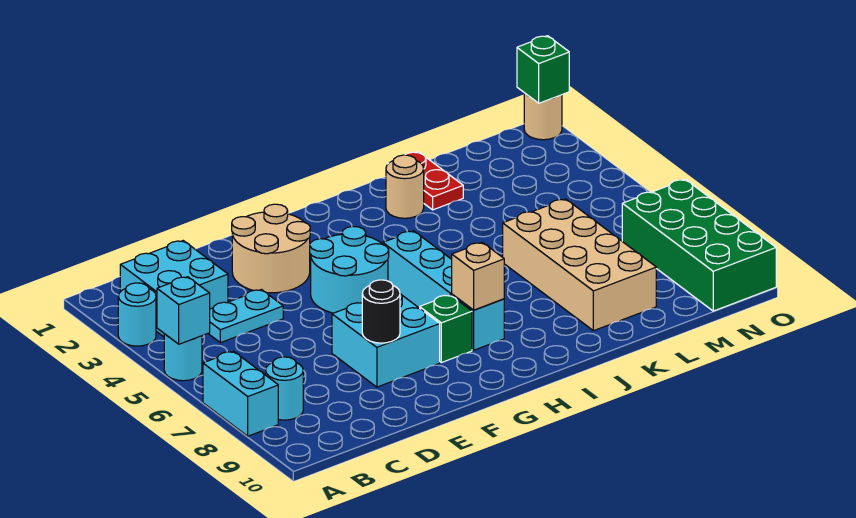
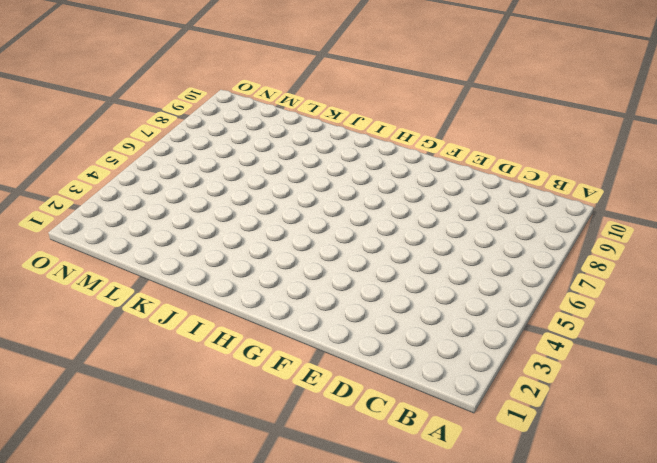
none -> cyan round brick A3 level 1
none -> cyan round brick A5 level 1
none -> cyan brick A7:A8 level 1

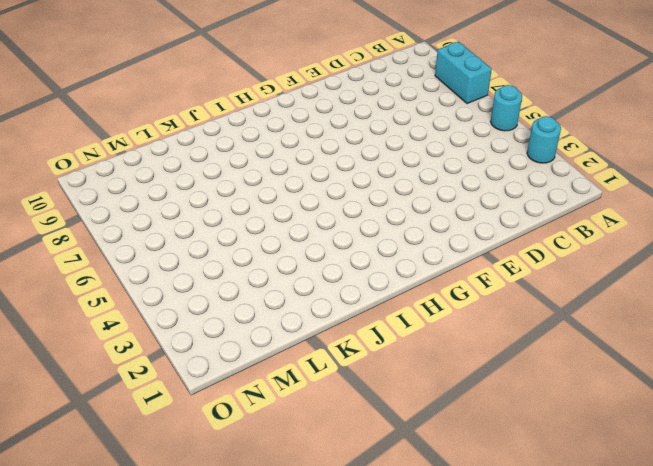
none -> cyan brick B2:C3 level 1
none -> cyan round brick B8 level 1
none -> cyan plate C4:D4 level 1

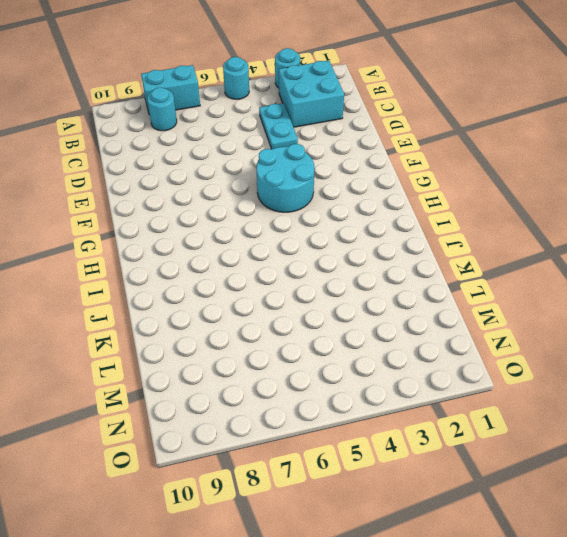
none -> tan round brick E2:F3 level 1
none -> cyan brick E7:F8 level 1
none -> green brick G8 level 1

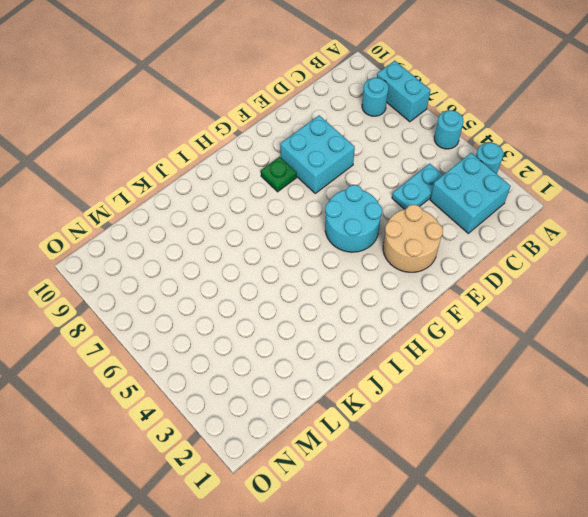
green plate G8 level 1 -> green brick G8 level 1
none -> cyan brick H5:H8 level 1
none -> tan round brick J2 level 1
none -> red plate K1:K2 level 1

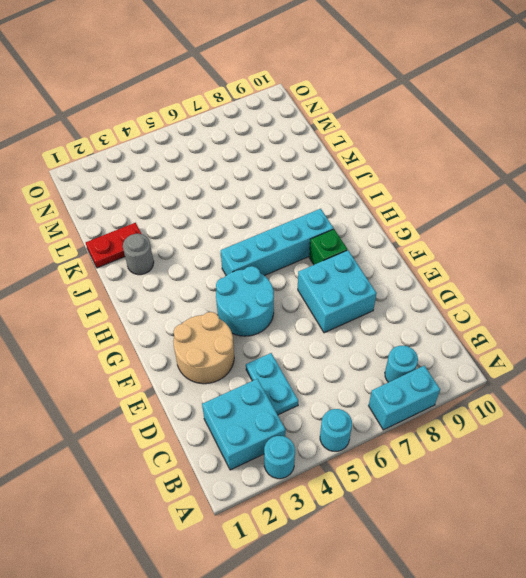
grey round brick J2 level 1 -> tan round brick J2 level 1
none -> tan brick K6:L9 level 1
none -> green brick N7:O10 level 1
none -> tan round brick O1 level 1

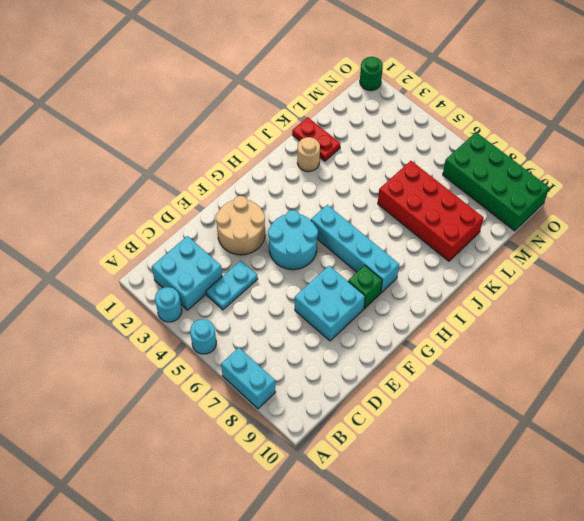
red brick K6:L9 level 1 -> tan brick K6:L9 level 1
green round brick O1 level 1 -> tan round brick O1 level 1
none -> cyan round brick B8 level 1
none -> cyan brick A5 level 2
none -> black round brick E8 level 2

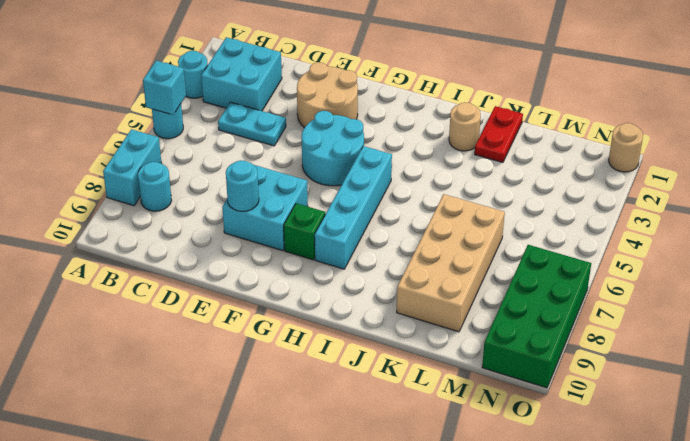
cyan round brick E8 level 2 -> black round brick E8 level 2
none -> tan brick H8 level 2
none -> green brick O1 level 2

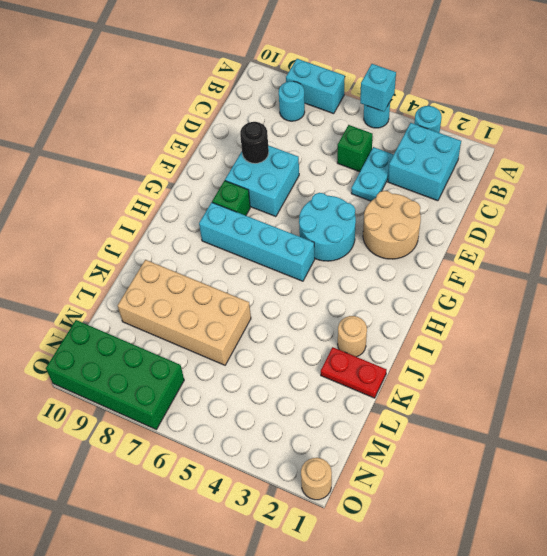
green brick C5 level 1 -> green brick O1 level 2
none -> tan brick H8 level 2

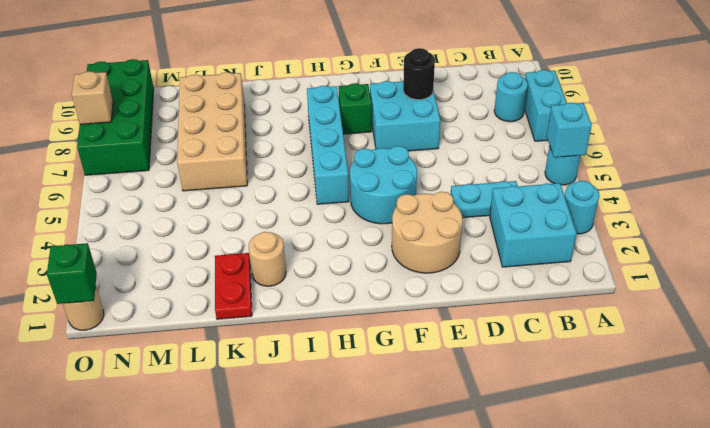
tan brick O8 level 2 -> tan brick H8 level 2

